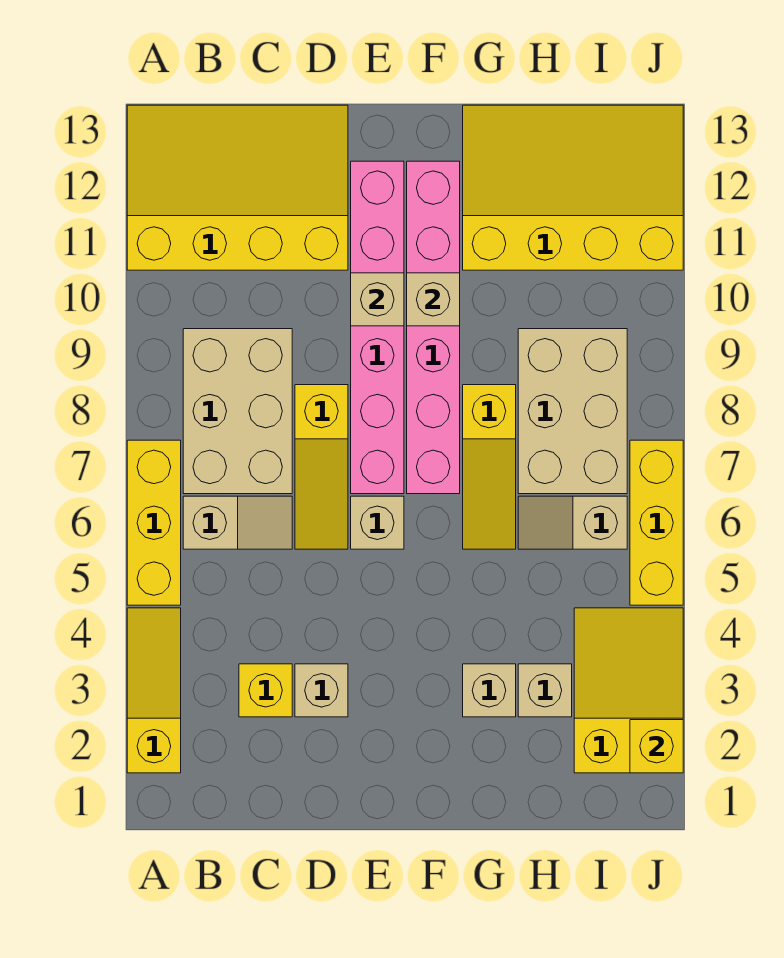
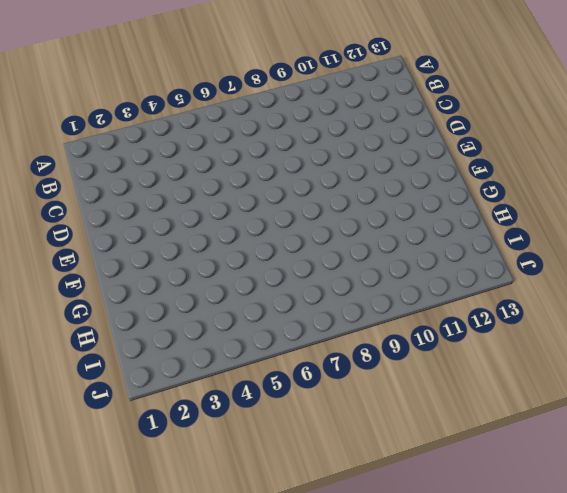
none -> yellow slope A2:A4 level 1 top 2
none -> yellow brick A5:A7 level 1
none -> yellow slope A11:D13 level 1 top 11

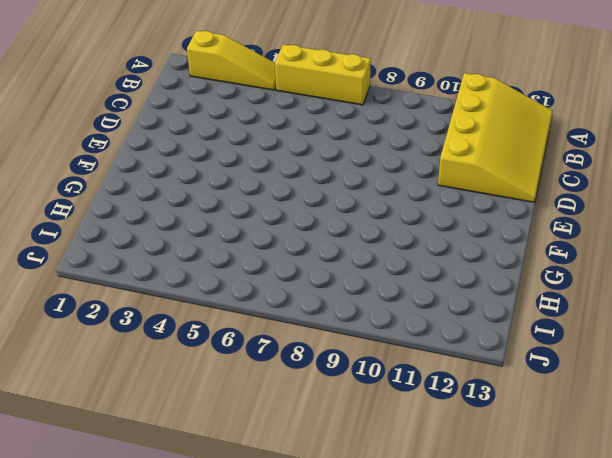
none -> tan slope B6:C6 level 1 top B
none -> tan brick B7:C9 level 1
none -> yellow brick C3 level 1

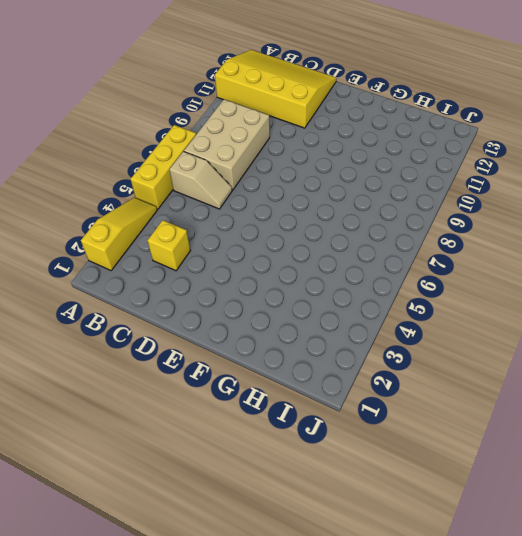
none -> tan brick D3 level 1
none -> yellow slope D6:D8 level 1 top 8
none -> tan brick E6 level 1

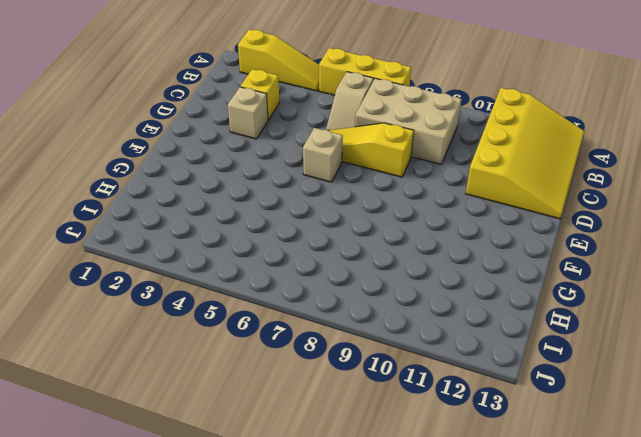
none -> pink brick E7:E12 level 1
none -> pink brick F7:F12 level 1
none -> tan brick G3 level 1

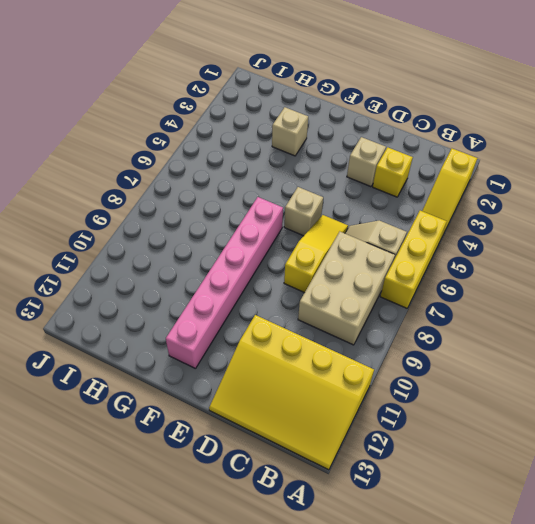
none -> pink brick E7:E12 level 1
none -> yellow slope G6:G8 level 1 top 8
none -> yellow slope G11:J13 level 1 top 11

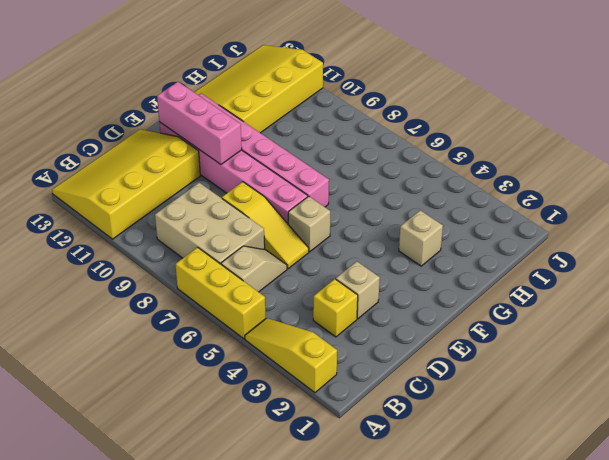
pink brick E10:E12 level 2 -> tan brick E10 level 2
none -> yellow slope G6:G8 level 1 top 8
none -> tan brick H3 level 1
none -> tan slope H6:I6 level 1 top I

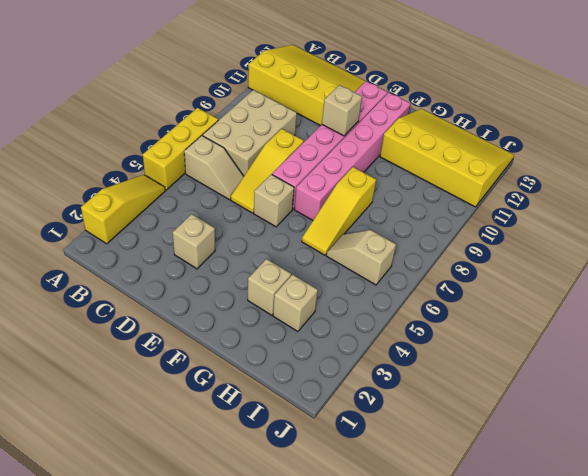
none -> yellow brick C3 level 1
none -> tan brick H7:I9 level 1
none -> yellow slope I2:J4 level 1 top 2

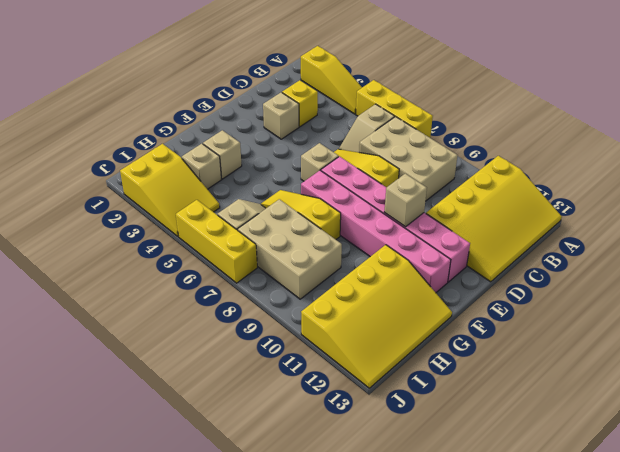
none -> tan brick F10 level 2
none -> yellow brick J2 level 2

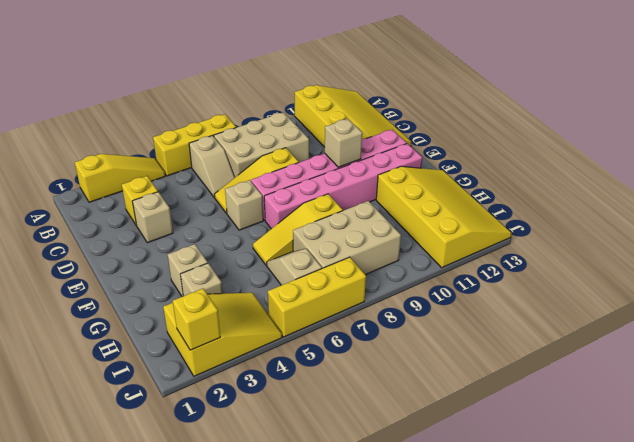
none -> tan brick F10 level 2

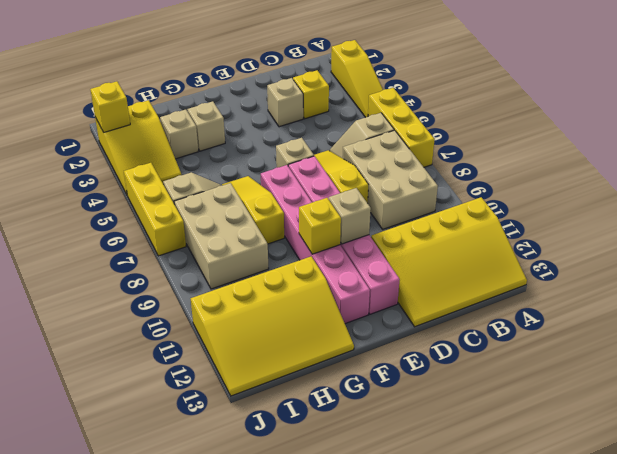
yellow brick F10 level 2 -> tan brick F10 level 2

